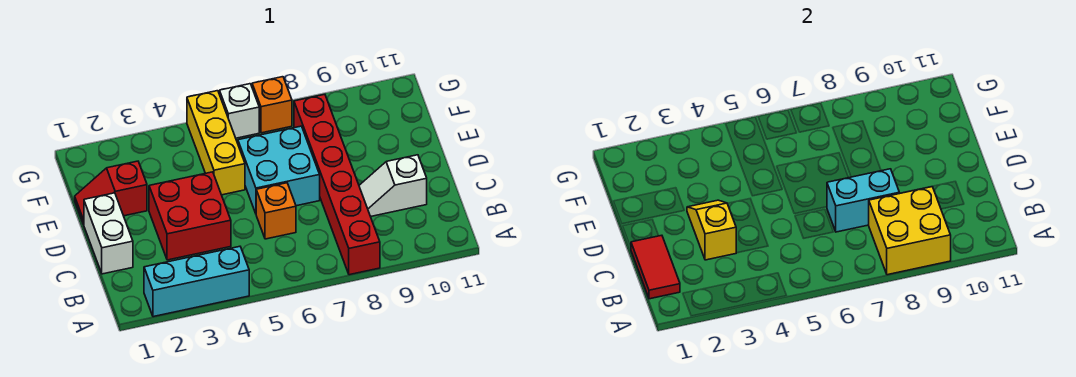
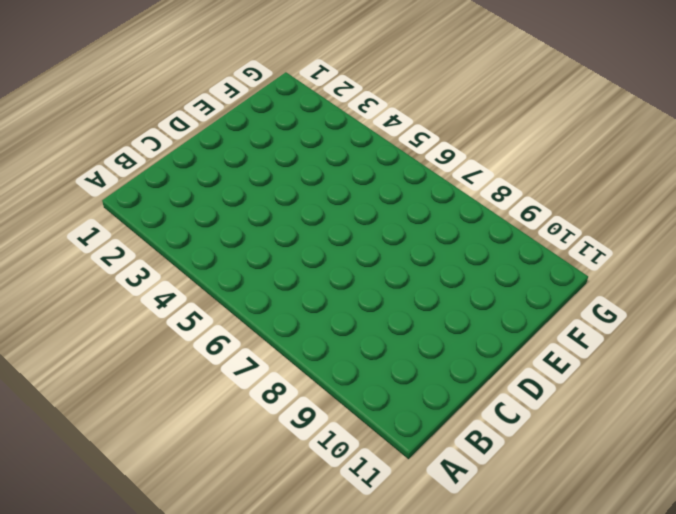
none -> cyan brick A2:A4 level 1
none -> red brick A8:F8 level 1
none -> white brick C1:D1 level 1

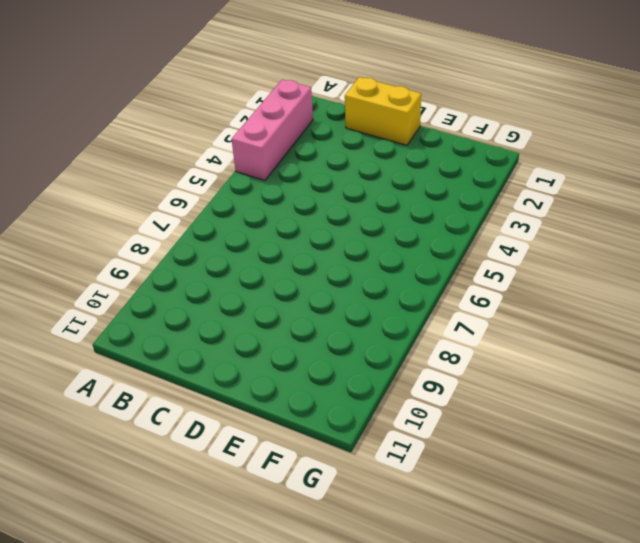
pink brick A2:A4 level 1 -> cyan brick A2:A4 level 1
yellow brick C1:D1 level 1 -> white brick C1:D1 level 1
none -> red brick A8:F8 level 1
none -> red brick C3:D4 level 1
none -> orange brick C6 level 1

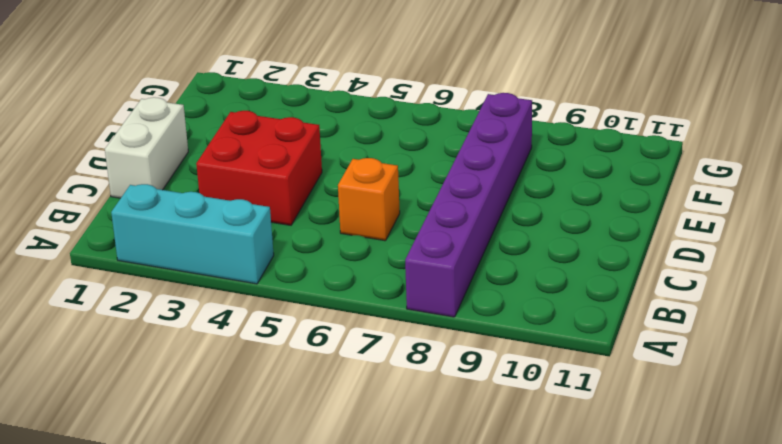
purple brick A8:F8 level 1 -> red brick A8:F8 level 1
none -> white slope C9:C10 level 1 top 10
none -> cyan brick D6:E7 level 1
none -> red slope E1:E2 level 1 top 2

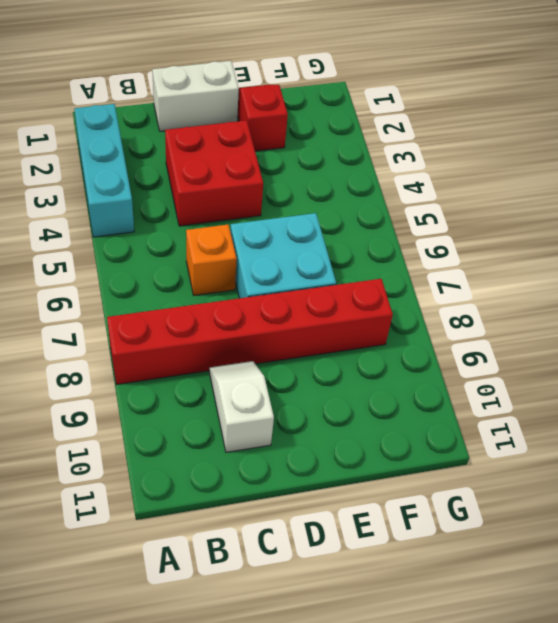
none -> yellow brick E5:G5 level 1
none -> white brick G6 level 1
none -> orange brick G7 level 1

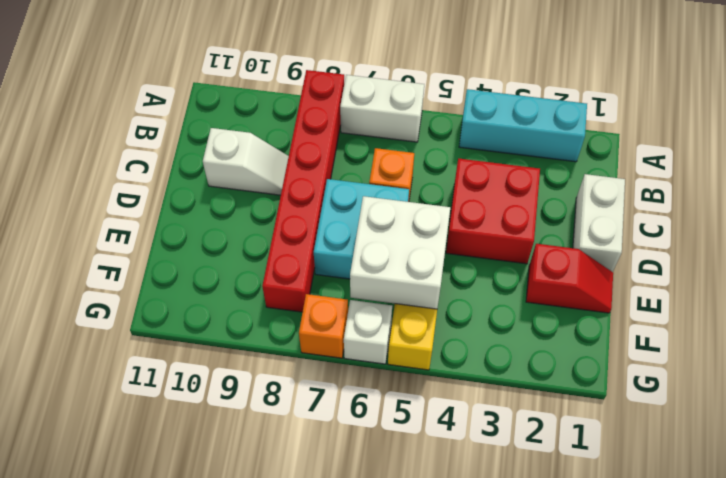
white brick A6:A7 level 1 -> none
white brick E5:F6 level 2 -> none
none -> yellow brick A8:B9 level 2
none -> red tile B1:C1 level 2
none -> yellow slope C3:D3 level 2 top C

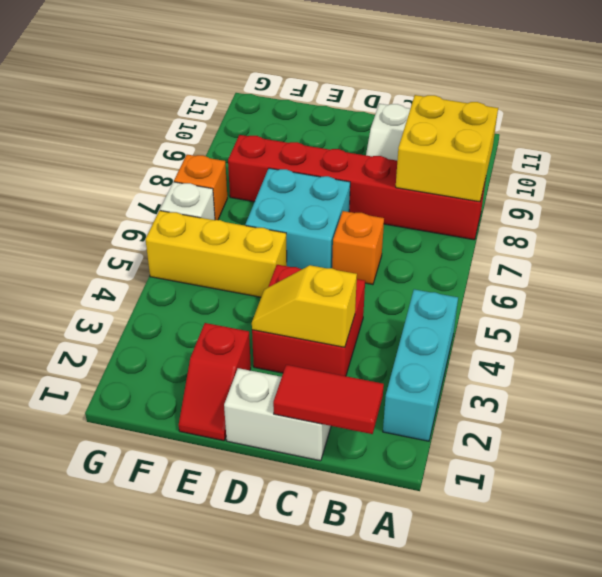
none -> cyan brick C7:C8 level 2

